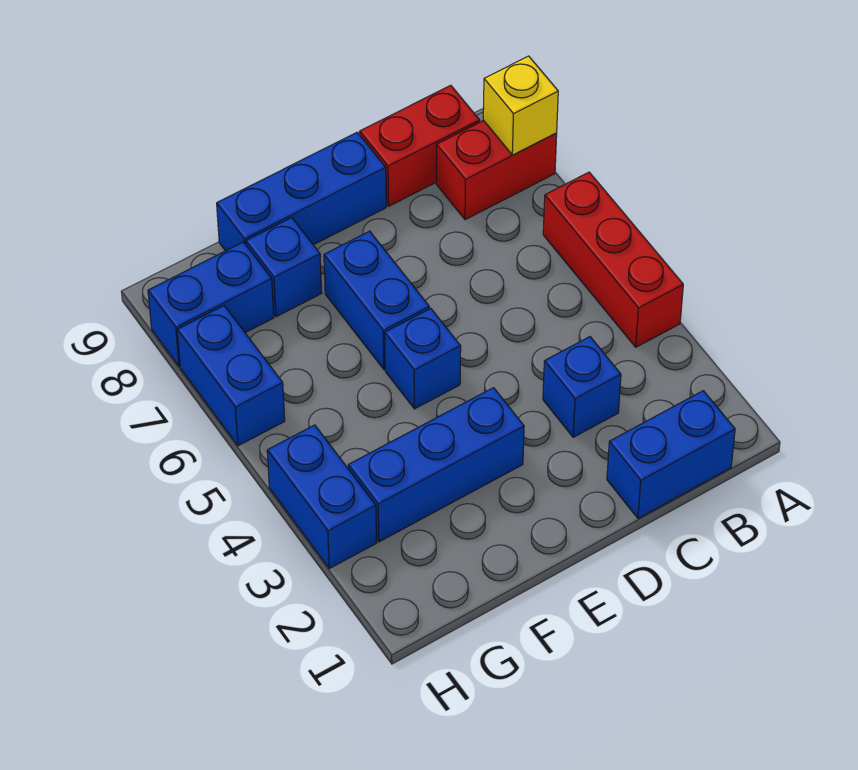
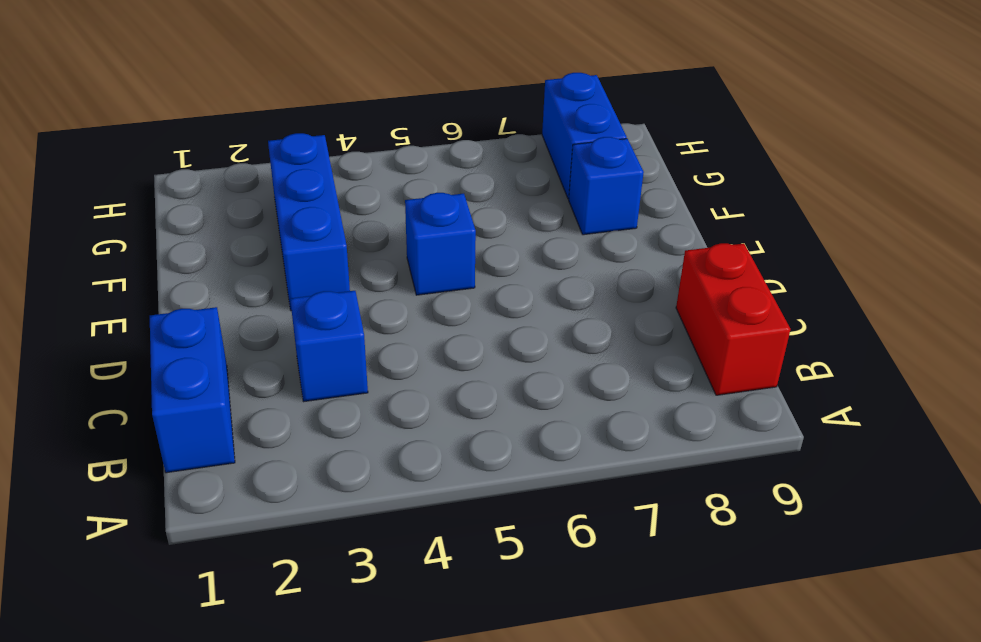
none -> red brick A4:A6 level 1
none -> red brick A8:B8 level 1
none -> blue brick D9:F9 level 1

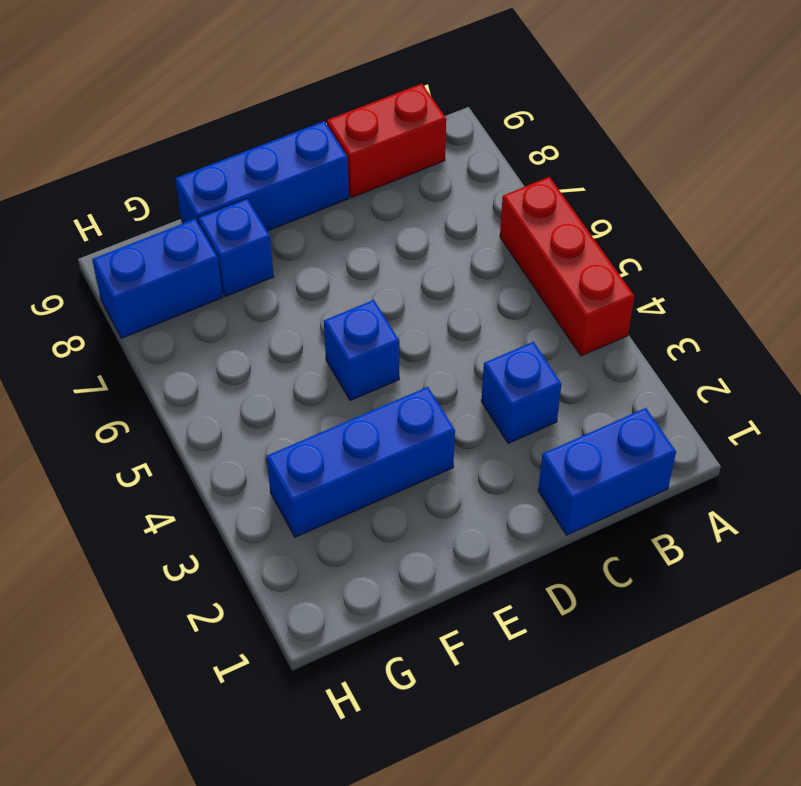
none -> red brick A8:B8 level 1
none -> blue brick E6:E7 level 1
none -> blue brick H3:H4 level 1

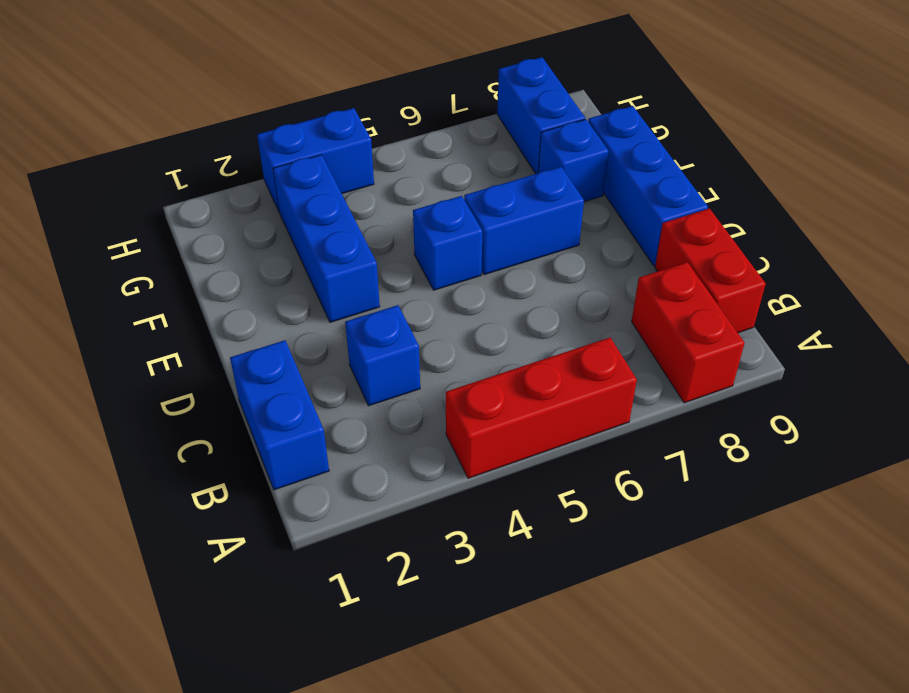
none -> blue brick H6:H7 level 1
none -> yellow brick A8 level 2

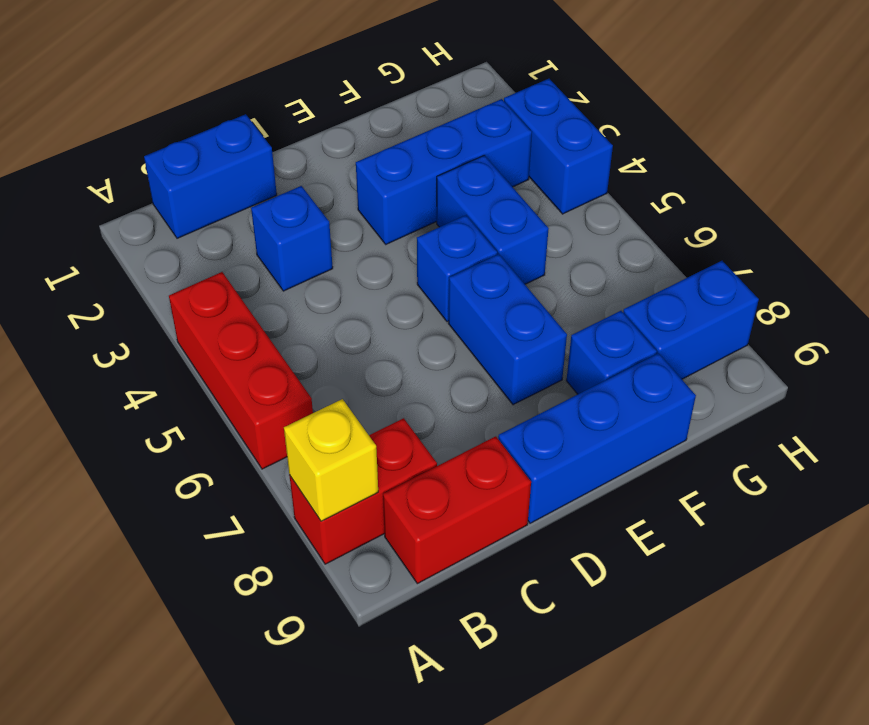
blue brick F4:F5 level 1 -> blue brick H6:H7 level 1

